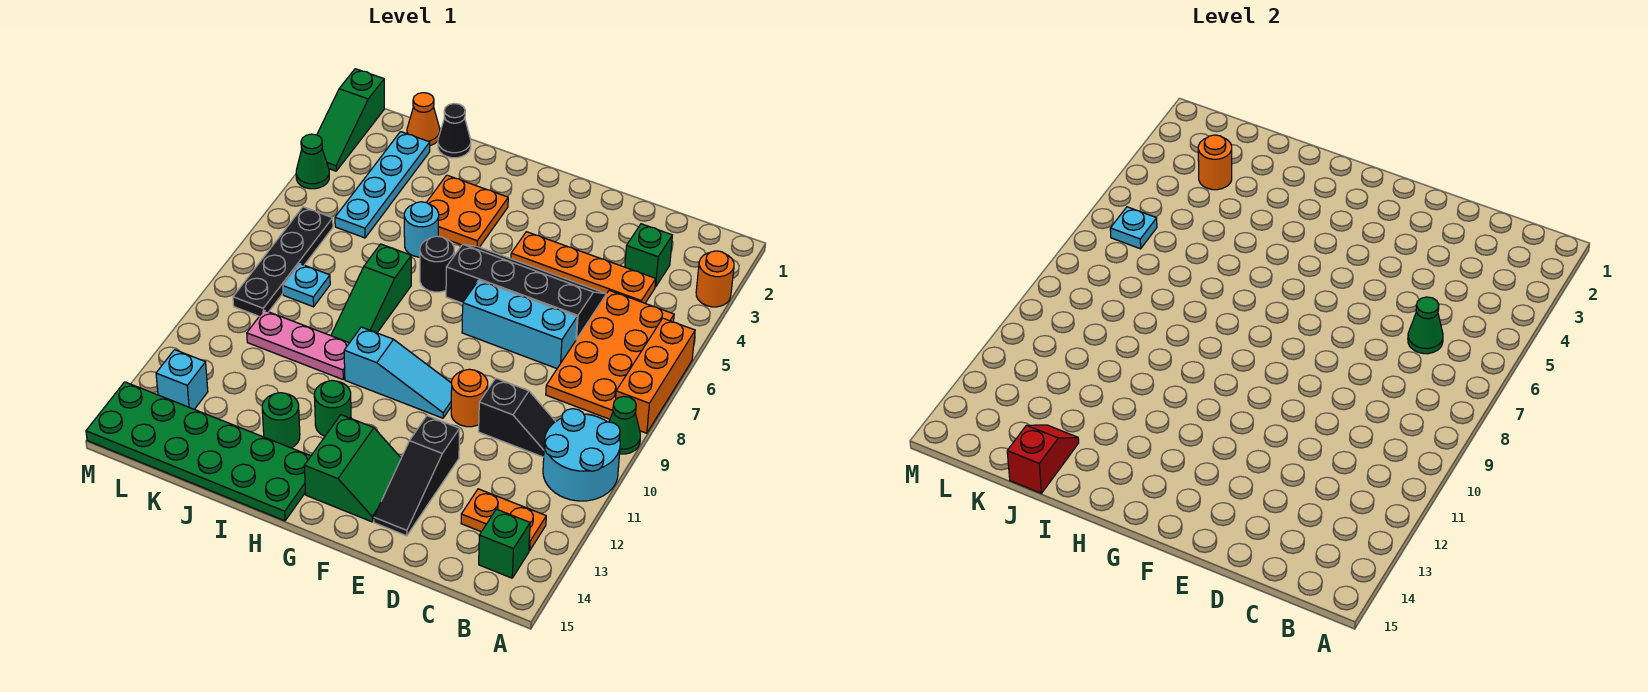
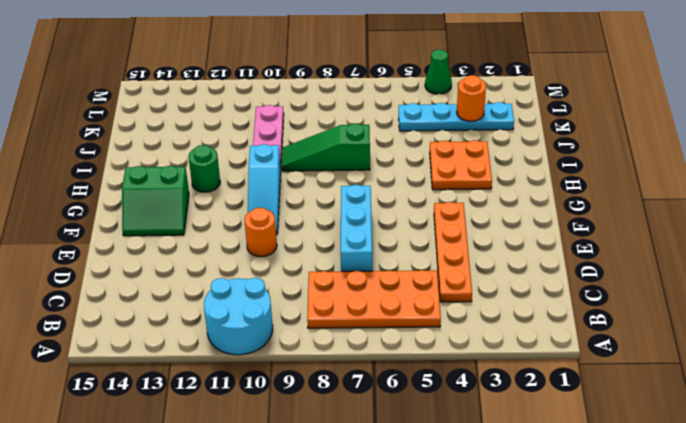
none -> orange round brick A3 level 1
none -> orange brick A6:A8 level 1
none -> green cone A9 level 1
none -> orange plate B13:C13 level 1

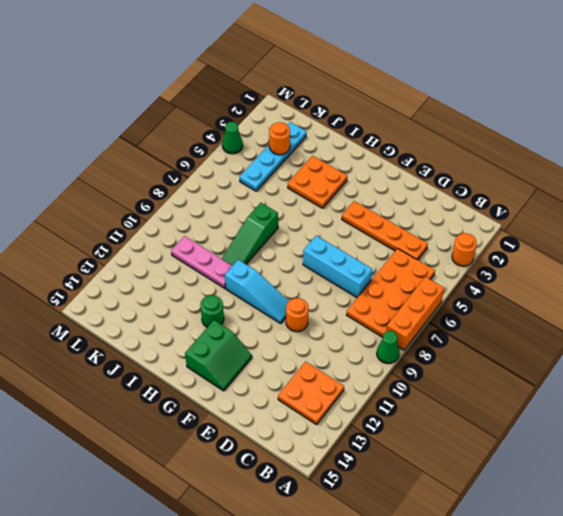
orange plate B12:C13 level 1 -> orange plate B13:C13 level 1
none -> cyan round brick A10:B11 level 1
none -> green brick B14 level 1
none -> green brick C3 level 1
none -> black slope C10:D10 level 1 top D

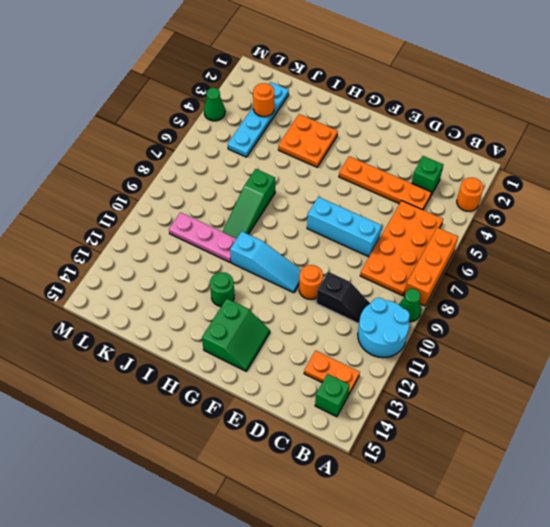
none -> black slope D5:G6 level 1 top 6
none -> black slope E12:E14 level 1 top 12
none -> black round brick H6 level 1
none -> green plate H14:M15 level 1

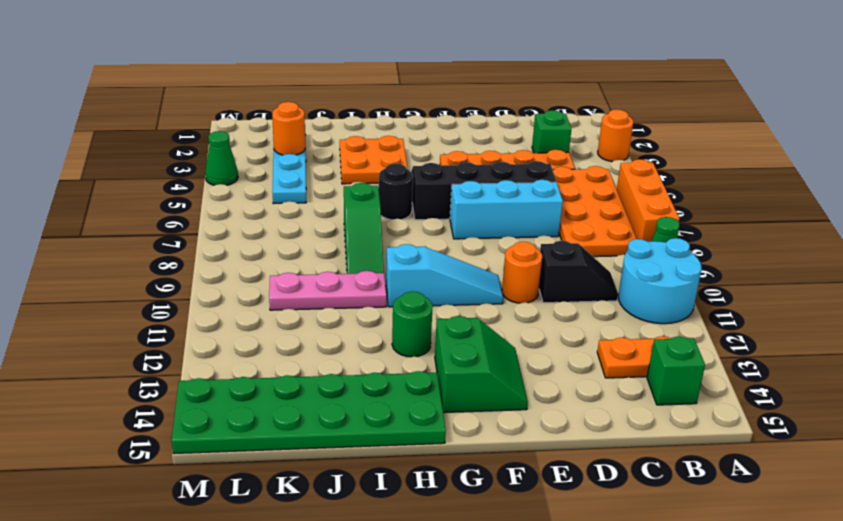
none -> black slope E12:E14 level 1 top 12
none -> cyan round brick I5 level 1
none -> green round brick I13 level 1
none -> black cone J1 level 1

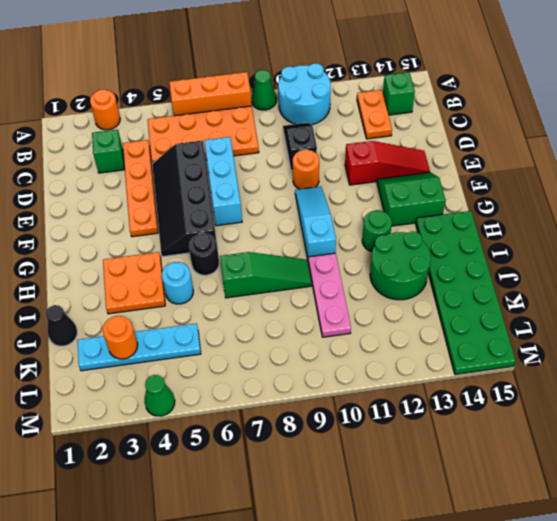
red slope E12:E14 level 1 top 12 -> black slope E12:E14 level 1 top 12
green round brick I12:J13 level 1 -> green round brick I13 level 1
none -> orange cone K1 level 1
none -> cyan plate K8 level 1
none -> black plate L6:L9 level 1
none -> cyan brick L13 level 1

